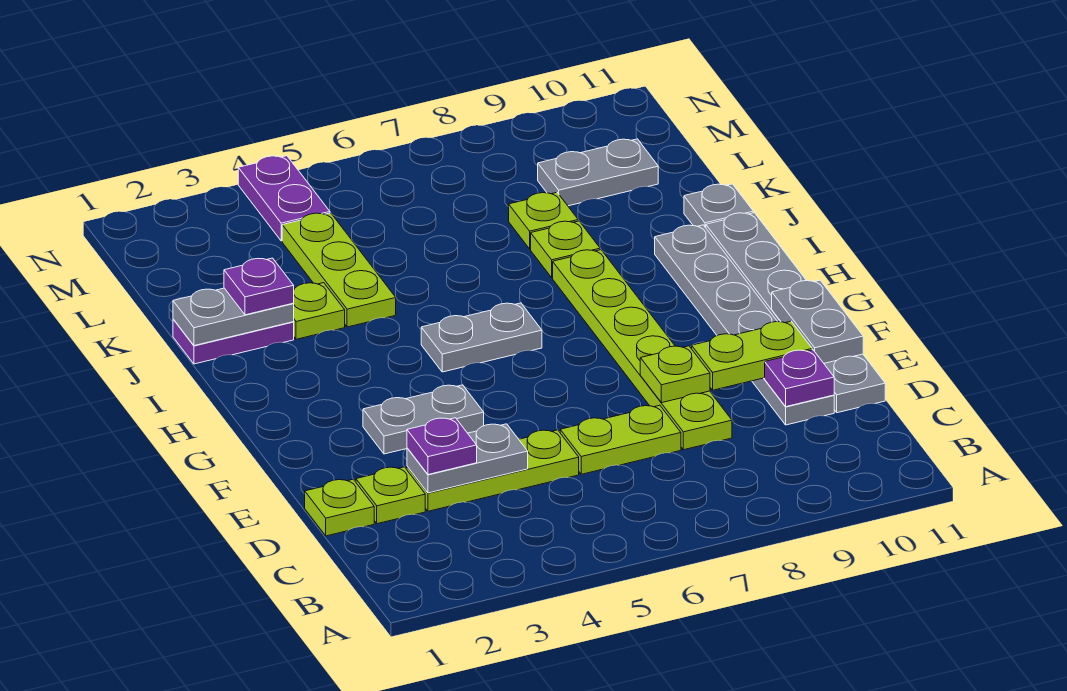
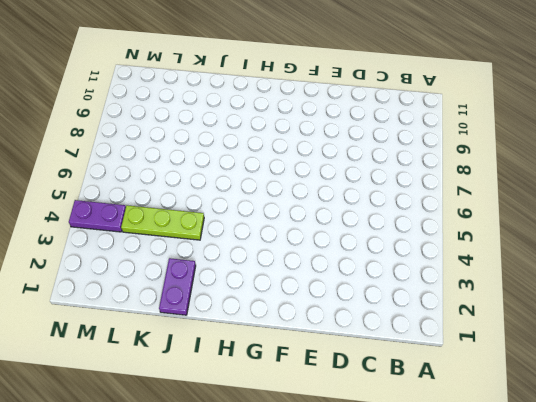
none -> lime plate D1 level 1
none -> lime plate D2 level 1
none -> lime plate D3:D5 level 1

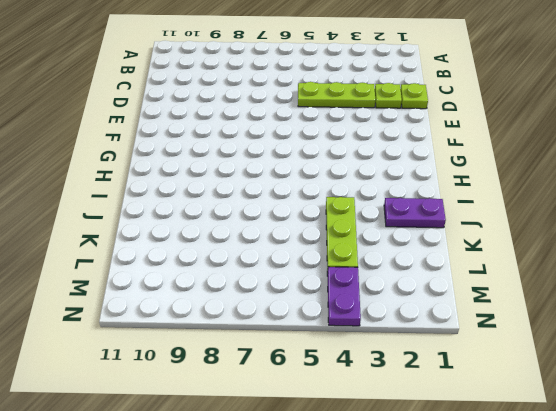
none -> lime plate D6:D7 level 1
none -> lime plate D8:I8 level 1
none -> grey plate D10:I10 level 1

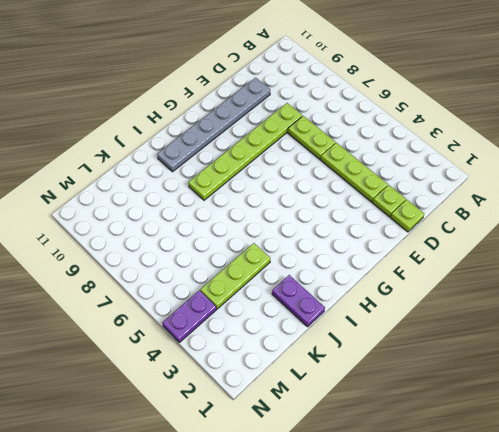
none -> grey plate D11:I11 level 1
none -> grey plate F3:F4 level 1
none -> grey plate H5:H6 level 1

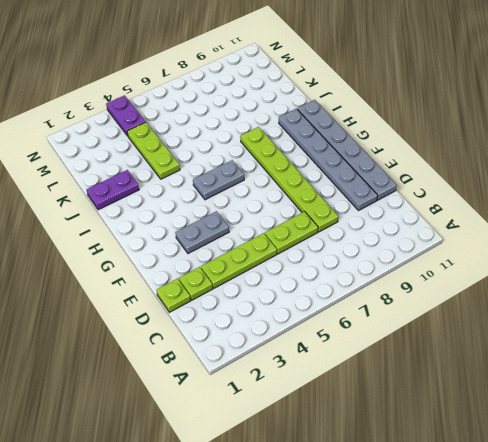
none -> lime plate J3 level 1
none -> lime plate J8 level 1
none -> grey plate J11 level 1

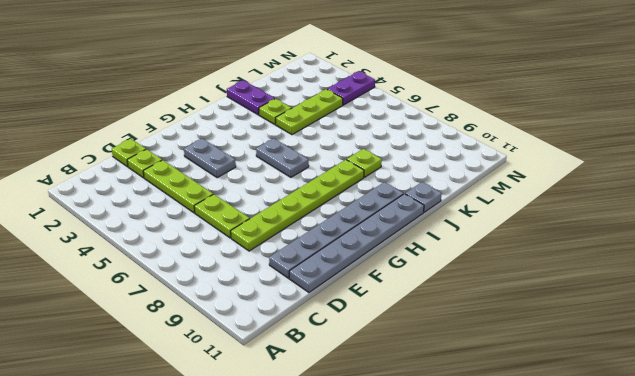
none -> lime plate K8 level 1
none -> grey plate L9:L10 level 1
none -> grey plate D3:D4 level 2

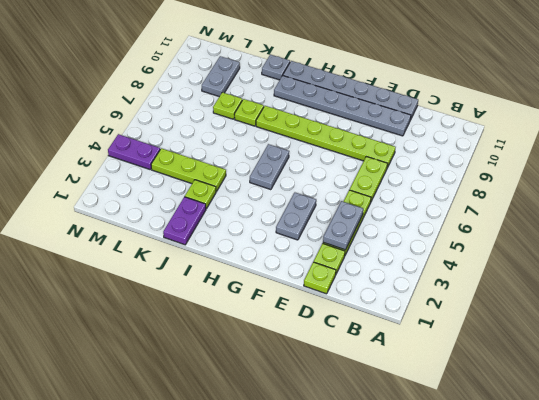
none -> purple plate D10 level 2
none -> lime plate E8 level 2
none -> lime plate E9:E10 level 2

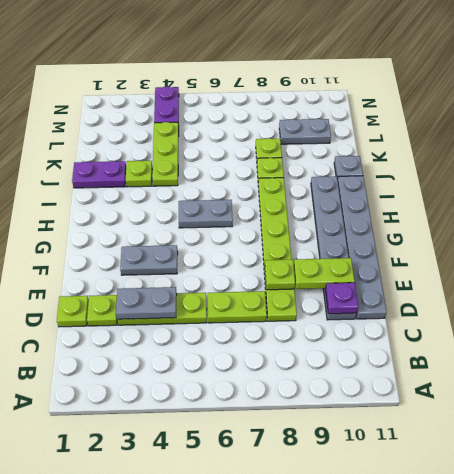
none -> grey plate E11:F11 level 2
none -> grey plate J1:J2 level 2
none -> purple plate D3 level 3

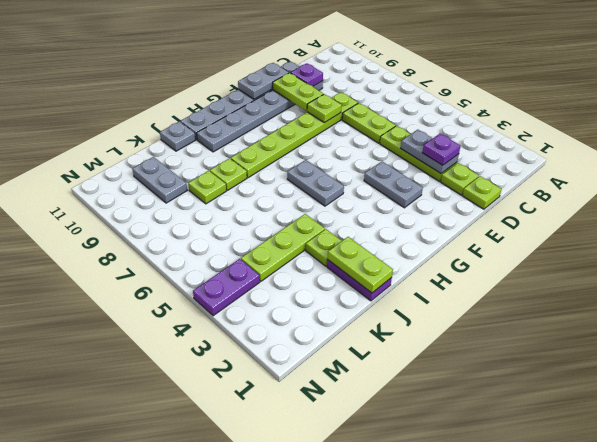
lime plate J1:J2 level 2 -> grey plate J1:J2 level 2
none -> purple plate J2 level 3

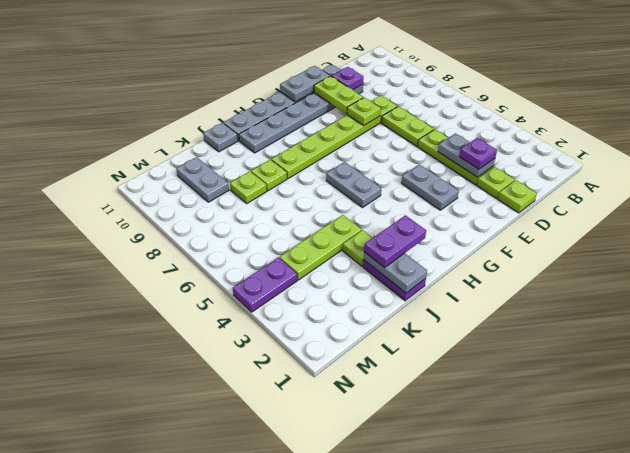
purple plate I2:J2 level 3 -> purple plate J2 level 3

